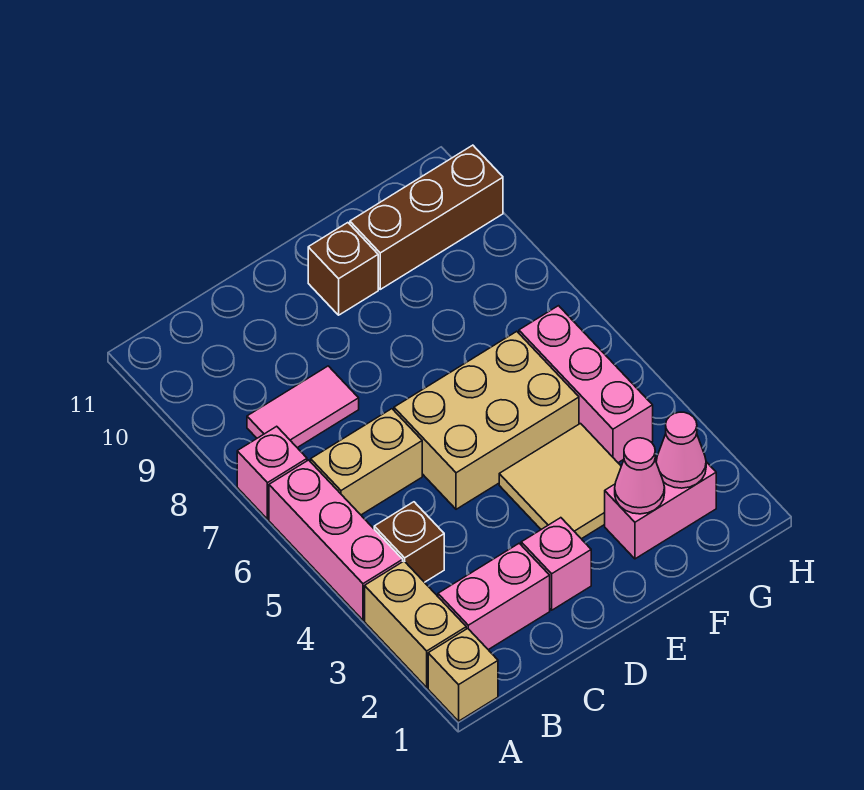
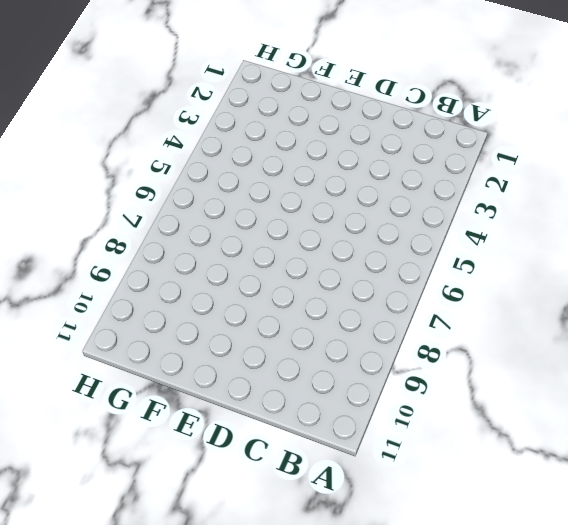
none -> tan brick A1 level 1
none -> tan brick A2:A3 level 1
none -> pink brick A4:A6 level 1

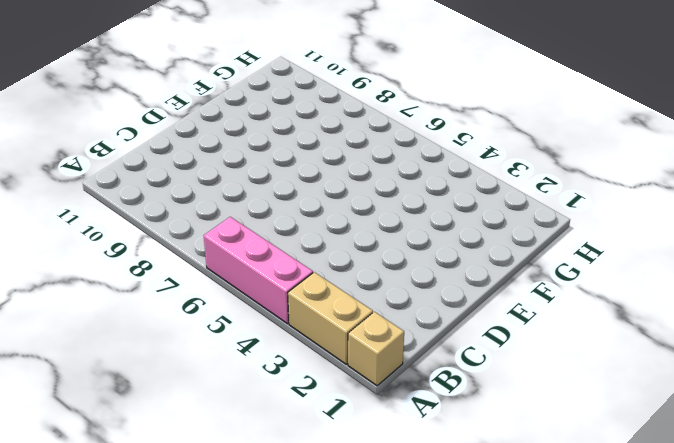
none -> pink brick A7 level 1
none -> pink brick B2:C2 level 1
none -> brown brick B4 level 1

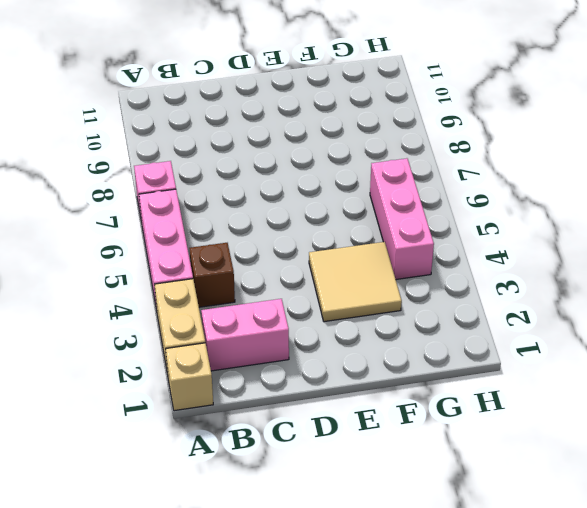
none -> tan brick B6:C6 level 1
none -> pink tile B8:C8 level 1
none -> pink brick D2 level 1

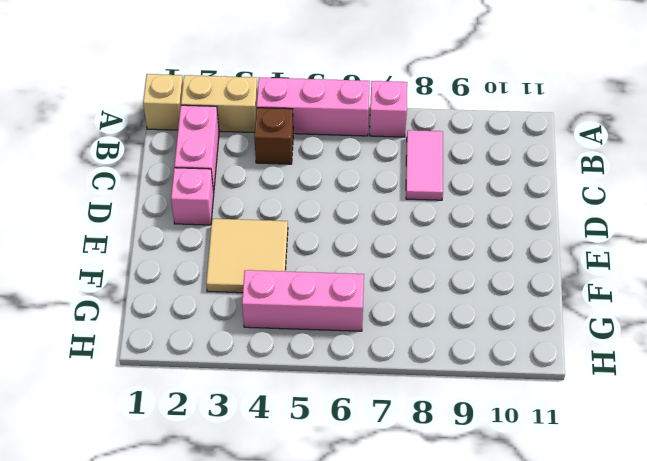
none -> tan brick B6:C6 level 1
none -> tan brick D5:F6 level 1
none -> brown brick E10 level 1

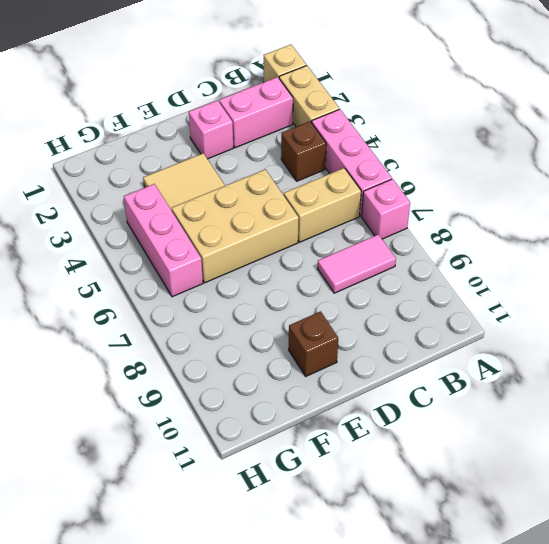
none -> pink brick F2:G2 level 1
none -> brown brick F10:H10 level 1
none -> pink cone F2 level 2

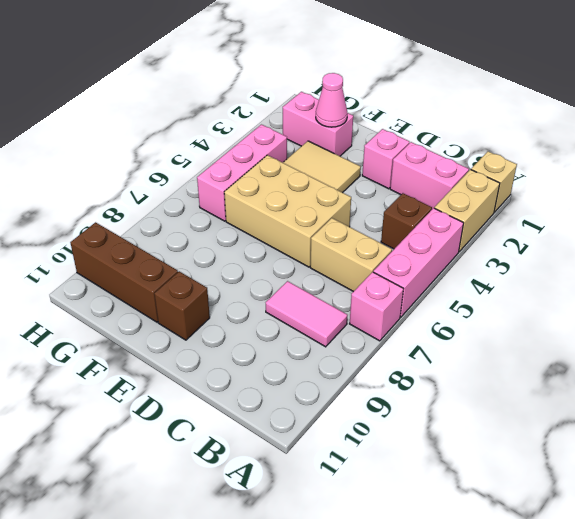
none -> pink cone G2 level 2

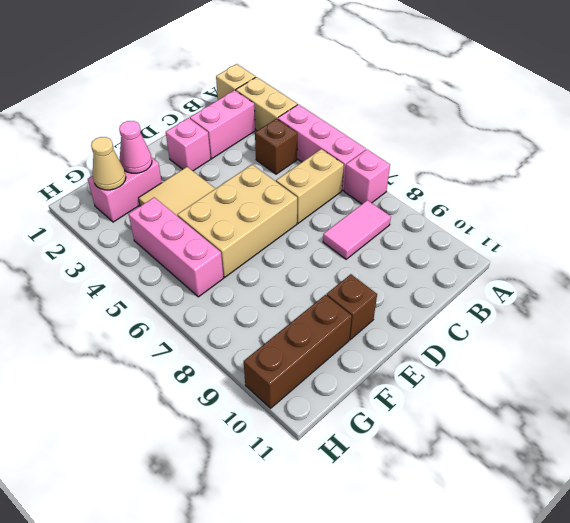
tan cone G2 level 2 -> pink cone G2 level 2

